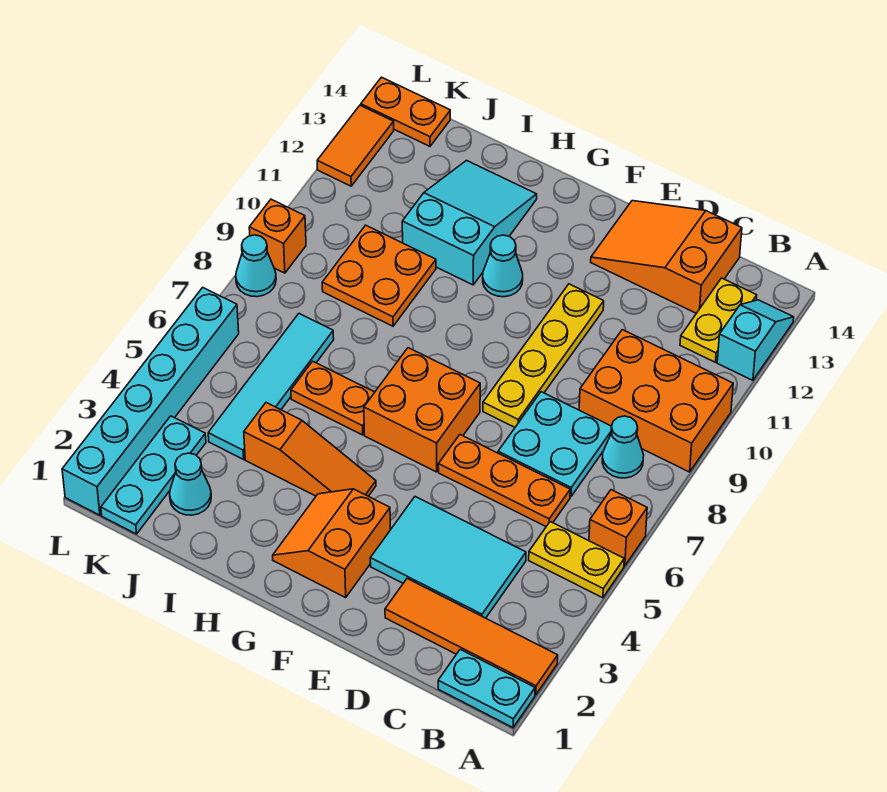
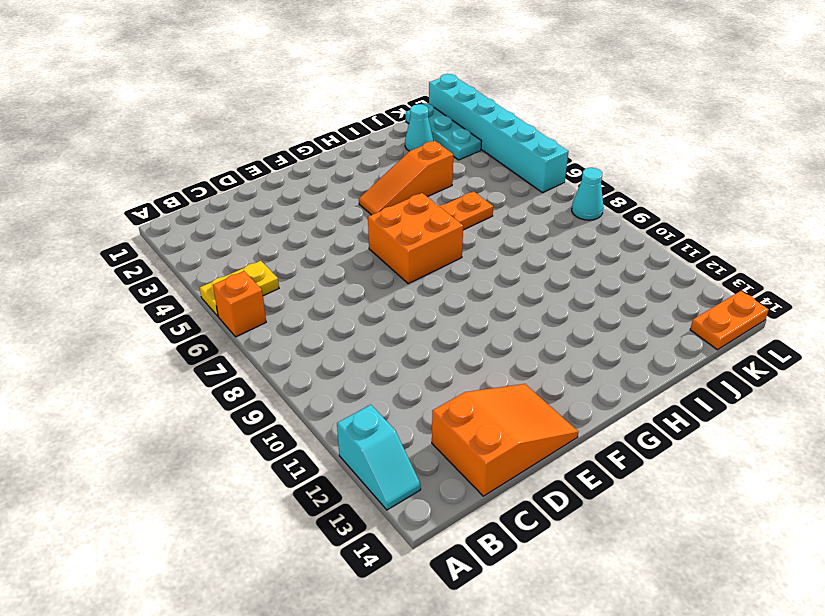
none -> cyan plate A1:B1 level 1
none -> orange tile A2:D2 level 1
none -> orange brick A9:C10 level 1

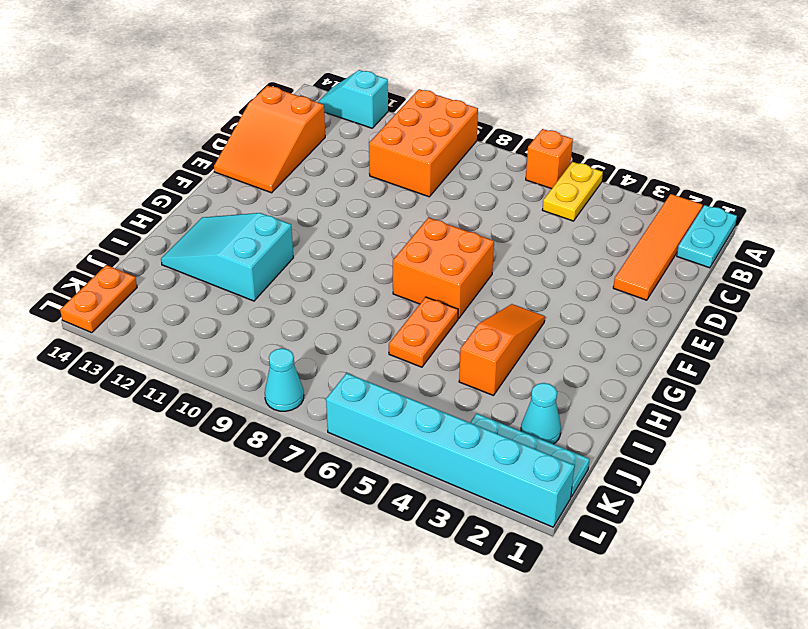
none -> cyan cone B8 level 1
none -> yellow plate B12:B13 level 1
none -> cyan tile C3:E4 level 1

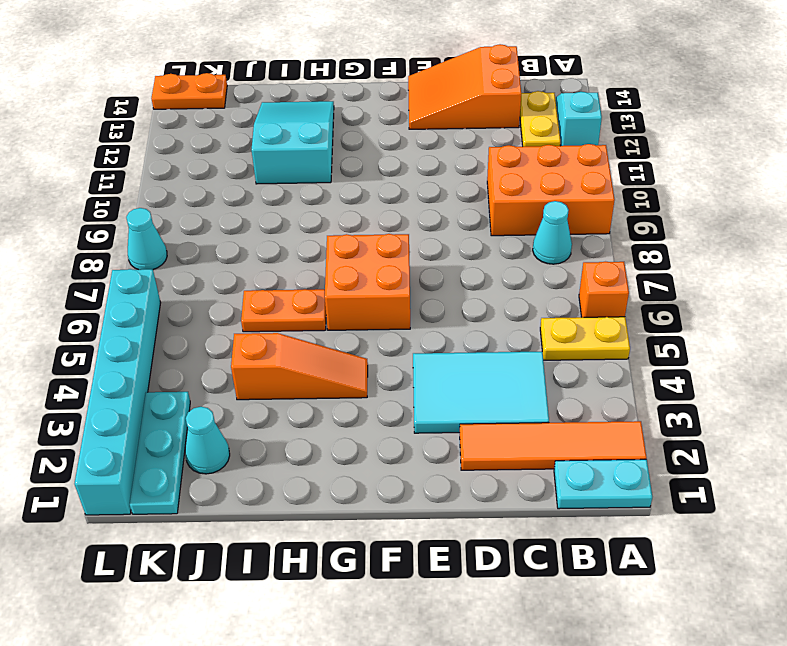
none -> orange plate C6:E6 level 1
none -> cyan plate C7:D8 level 1
none -> yellow plate E8:E11 level 1

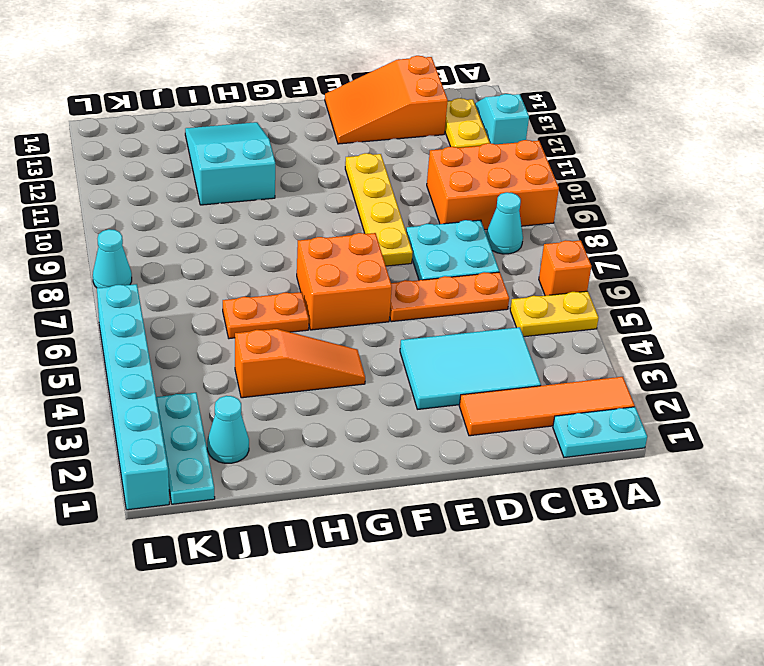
none -> orange slope F2:G3 level 1 top F
none -> cyan cone G11 level 1
none -> orange plate I9:J10 level 1

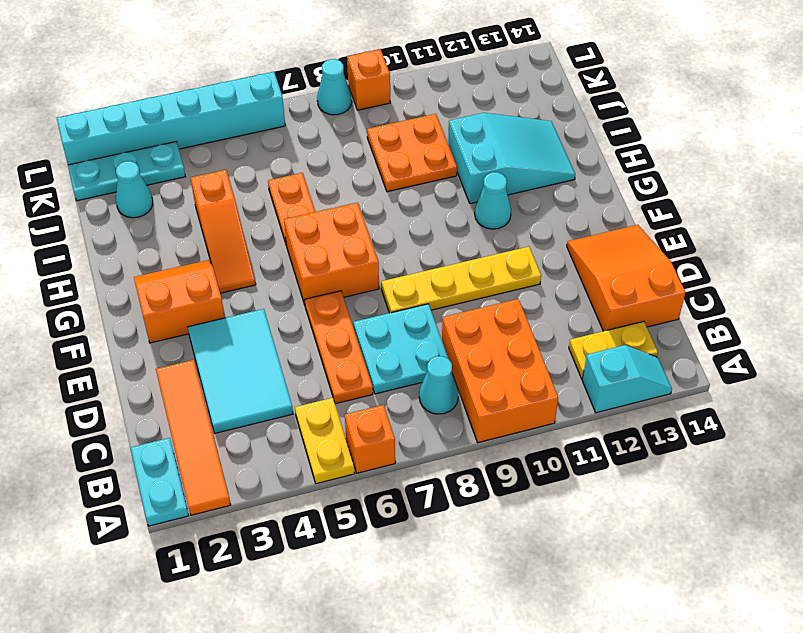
none -> cyan tile J4:J7 level 1
none -> orange plate K14:L14 level 1
none -> orange tile L12:L13 level 1

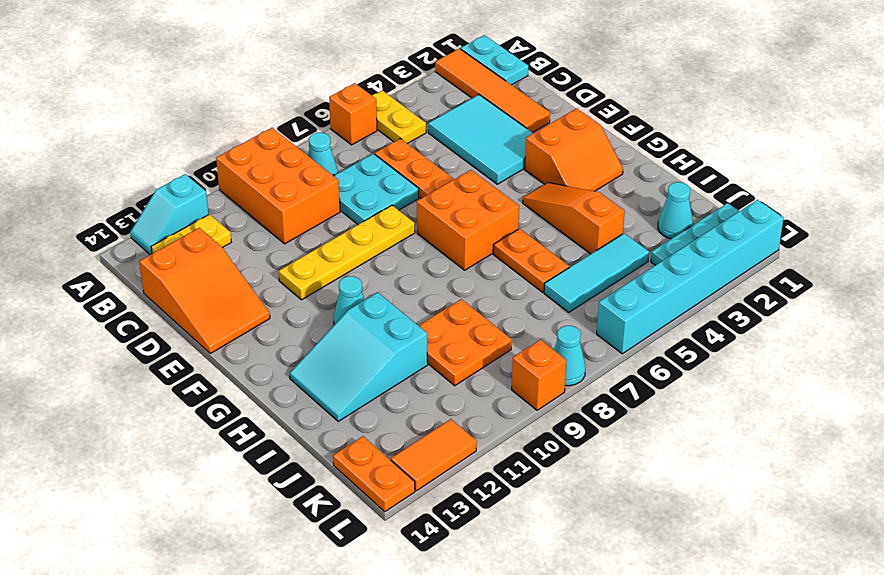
cyan tile J4:J6 level 1 -> cyan tile J4:J7 level 1

